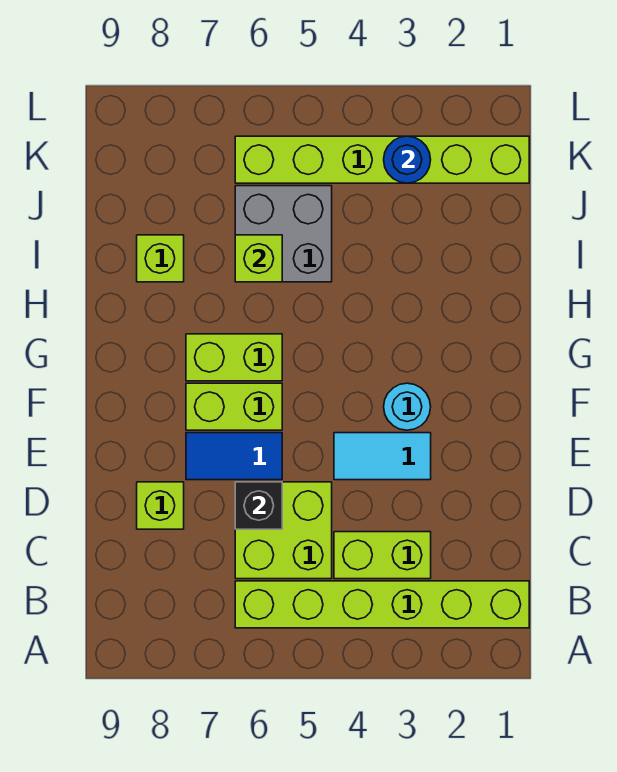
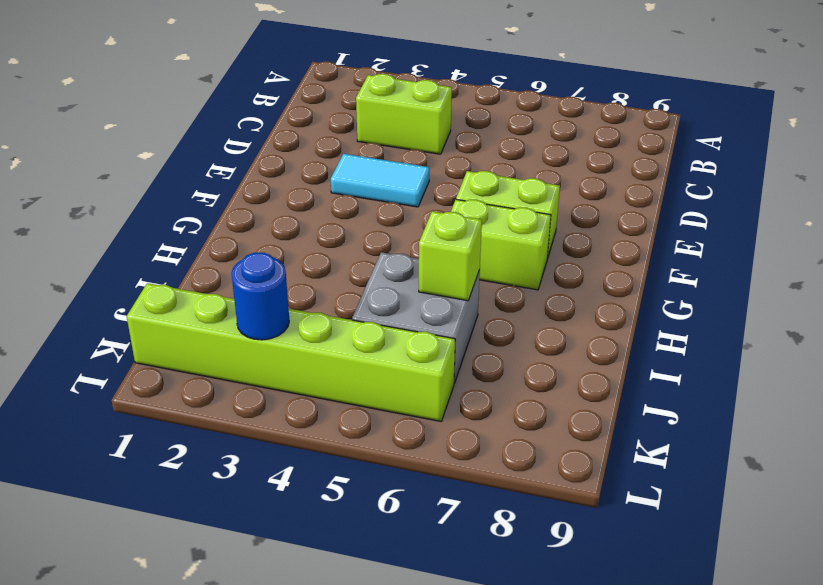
none -> lime brick B1:B6 level 1
none -> lime brick C5:D6 level 1
none -> lime brick D8 level 1

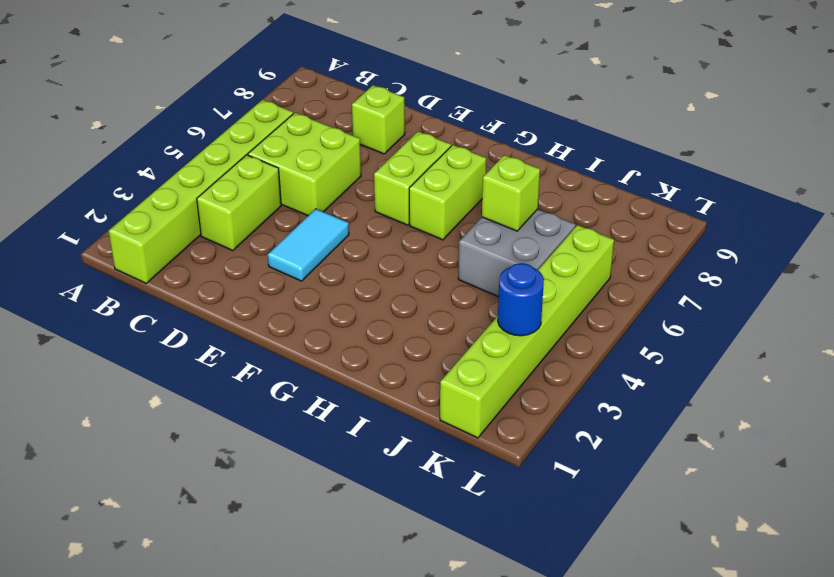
none -> blue tile E6:E7 level 1
none -> cyan round brick F3 level 1
none -> lime brick I8 level 1

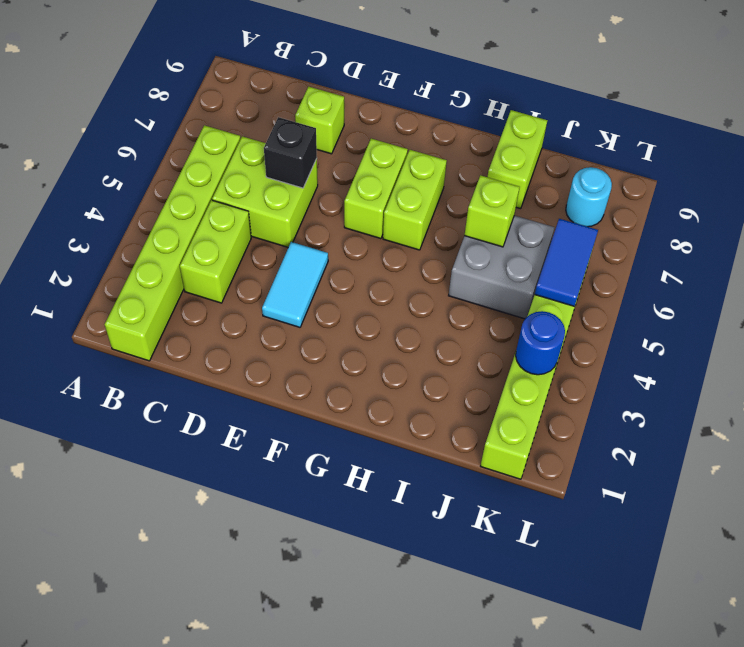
lime brick I8:I9 level 1 -> lime brick I8 level 1
blue tile K5:K6 level 2 -> blue tile E6:E7 level 1
cyan round brick K8 level 1 -> cyan round brick F3 level 1

